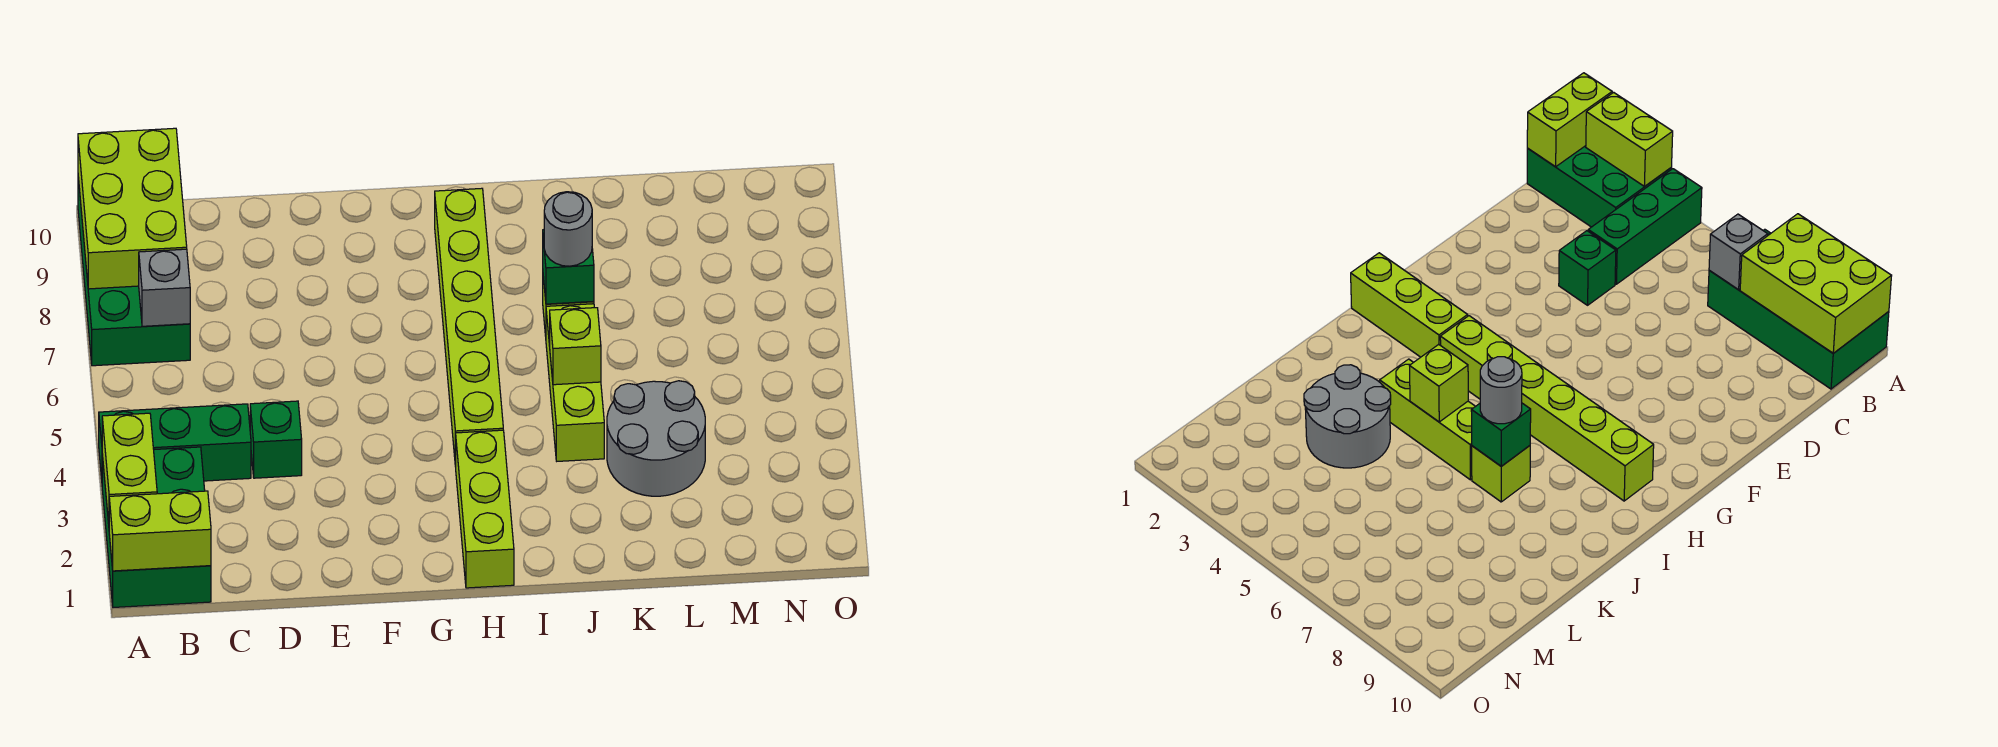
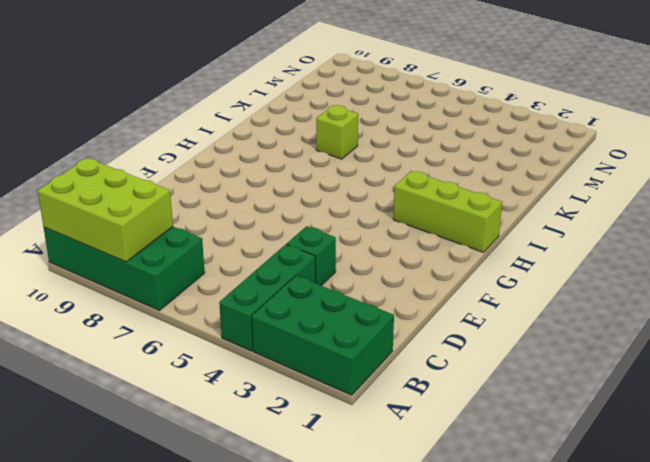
none -> lime brick H4:H9 level 1
none -> lime brick J4:J6 level 1
none -> grey round brick K3:L4 level 1

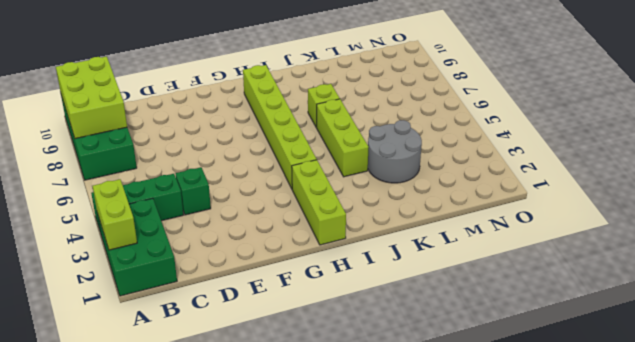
none -> lime brick A1:B1 level 2
none -> grey brick B7 level 2
none -> lime brick J5 level 2

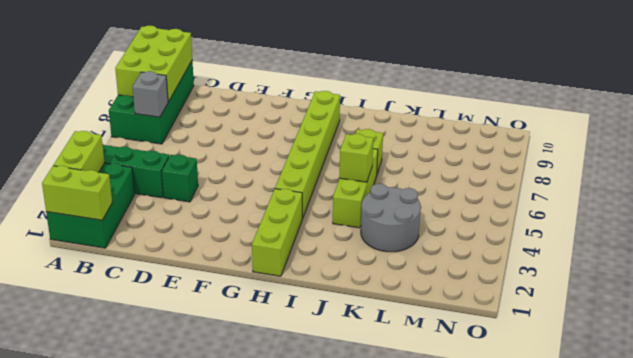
none -> green brick J7 level 2
none -> grey round brick J7 level 3

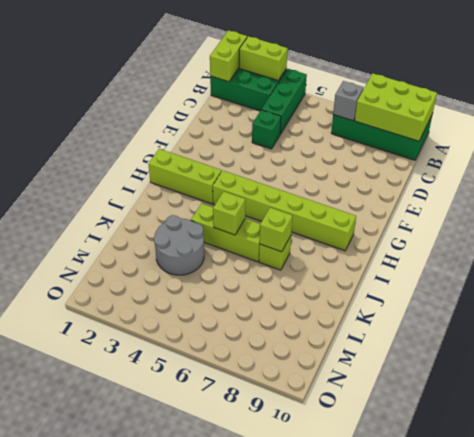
lime brick J7 level 2 -> green brick J7 level 2
none -> grey round brick J7 level 3

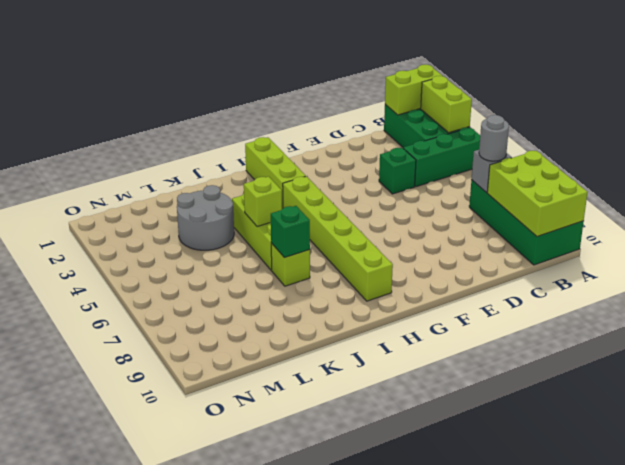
grey round brick B7 level 3 -> grey round brick J7 level 3

